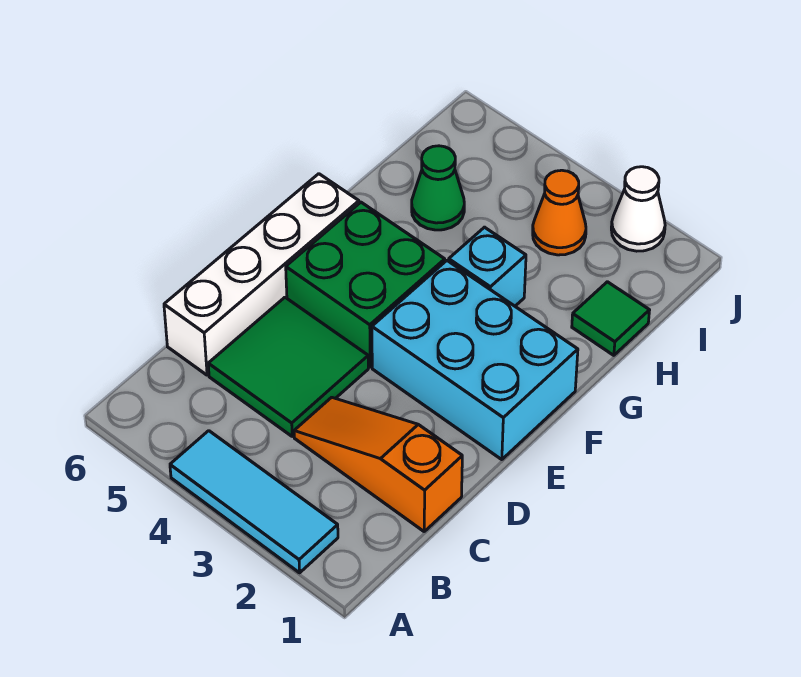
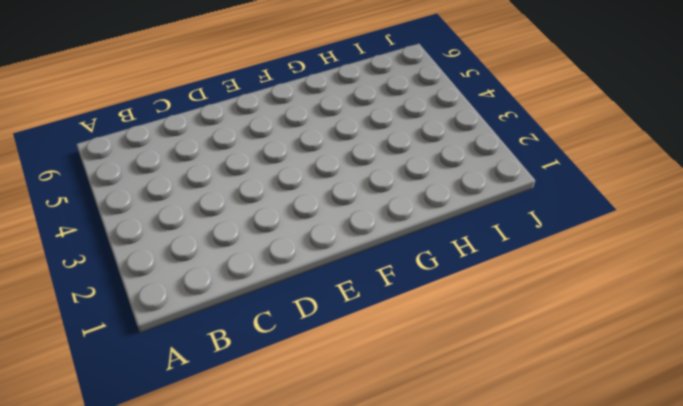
none -> cyan tile A2:A4 level 1
none -> orange slope C1:C3 level 1 top 1

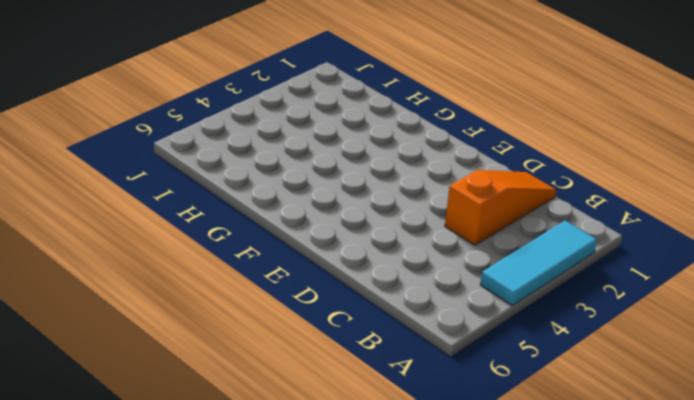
orange slope C1:C3 level 1 top 3 -> orange slope C1:C3 level 1 top 1
none -> green tile C4:D5 level 1
none -> white brick C6:F6 level 1

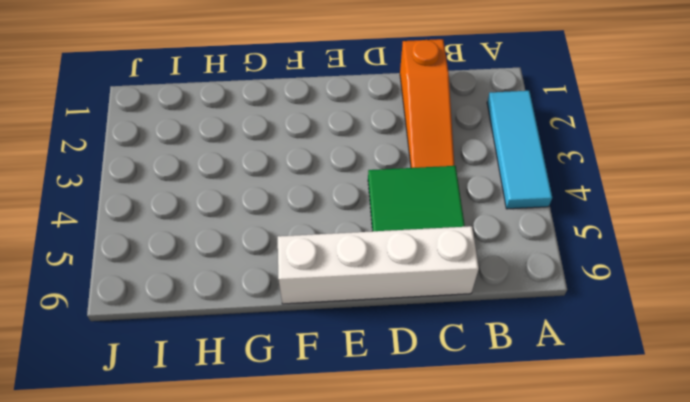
none -> cyan brick E1:F3 level 1
none -> green brick E4:F5 level 1

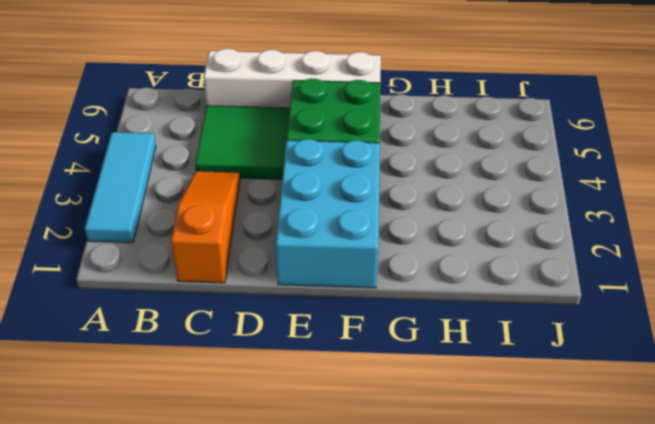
none -> cyan brick G3 level 1
none -> green tile H1 level 1

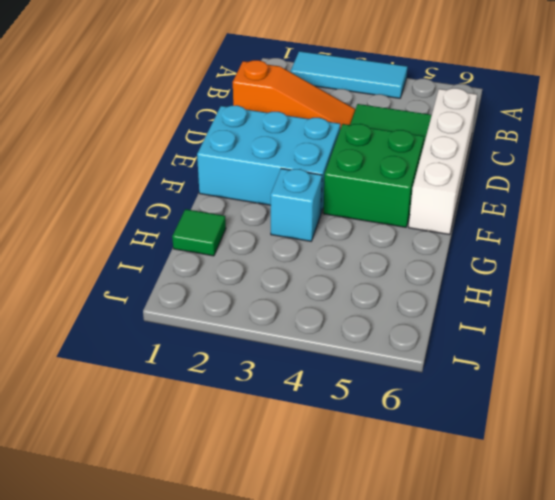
none -> green cone H5 level 1
none -> orange cone I3 level 1

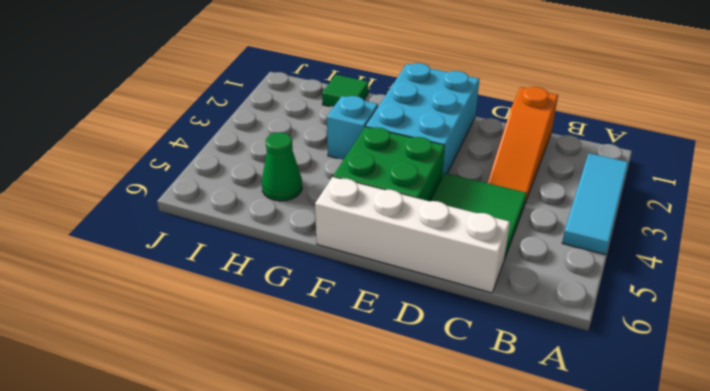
none -> orange cone I3 level 1
none -> white cone J2 level 1

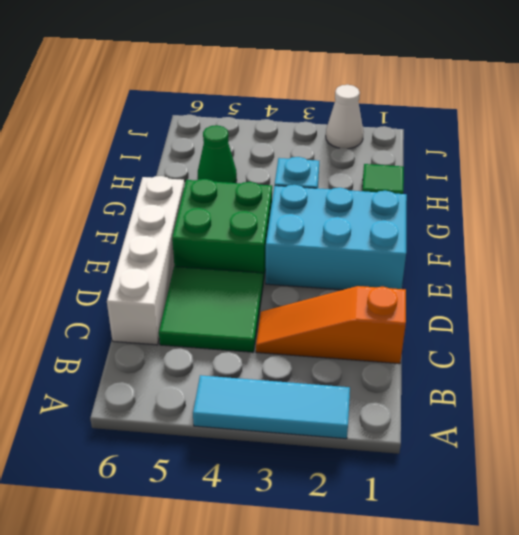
none -> orange cone I3 level 1

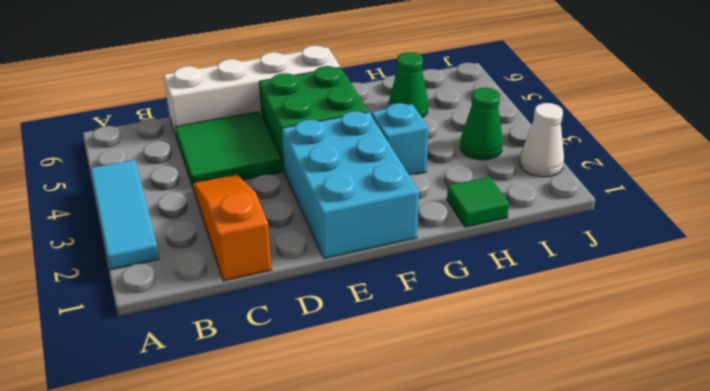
green cone I3 level 1 -> orange cone I3 level 1

